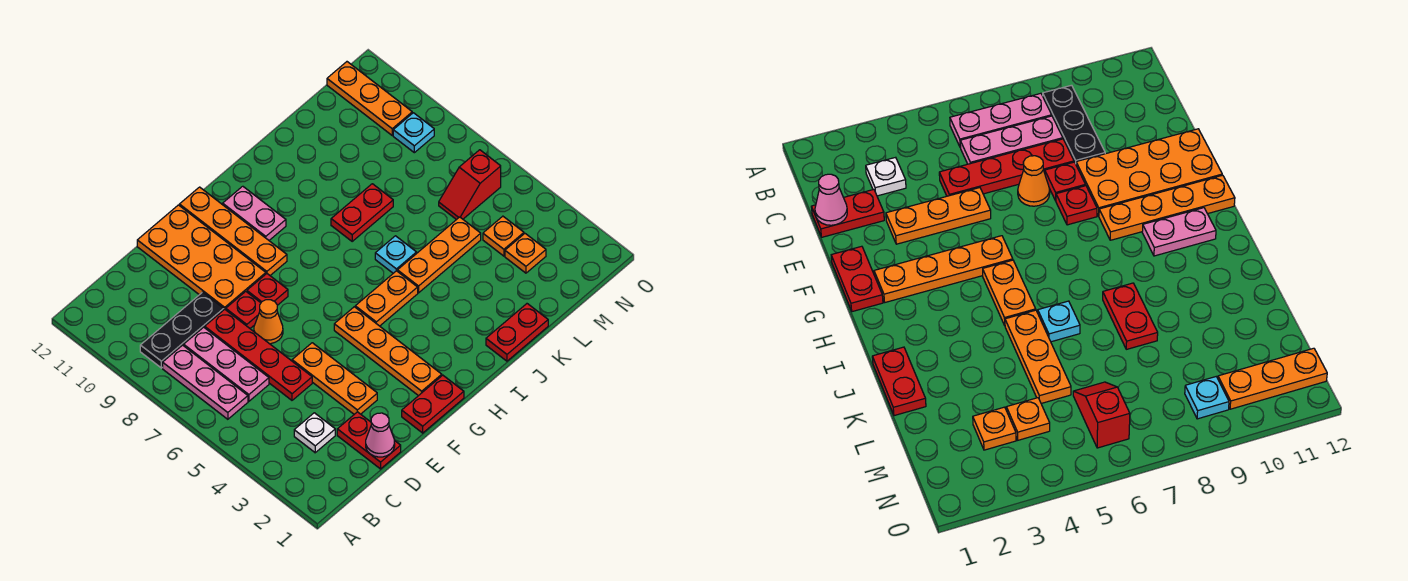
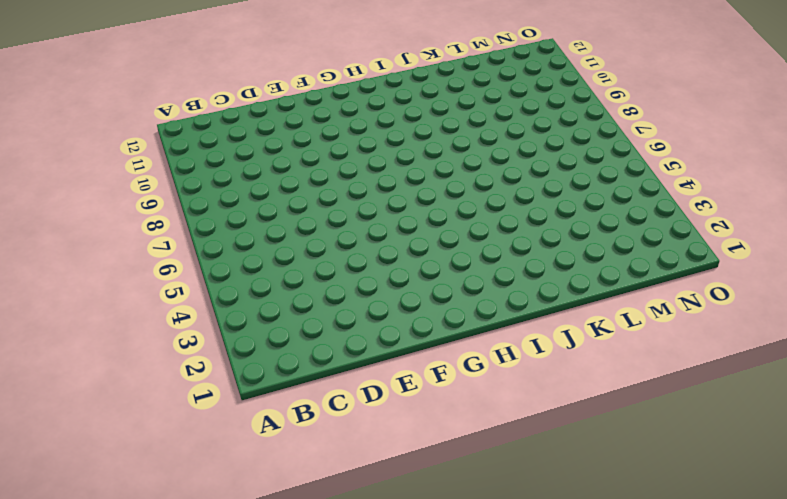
none -> pink plate B6:B8 level 1
none -> black plate B9:D9 level 1
none -> white plate C3 level 1

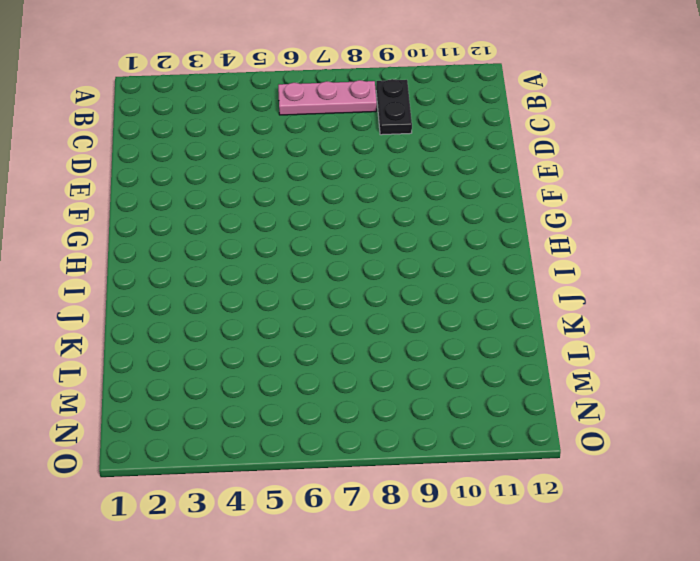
black plate B9:C9 level 1 -> black plate B9:D9 level 1
none -> white plate C3 level 1
none -> pink plate C6:C8 level 1
none -> red plate D1:D2 level 1

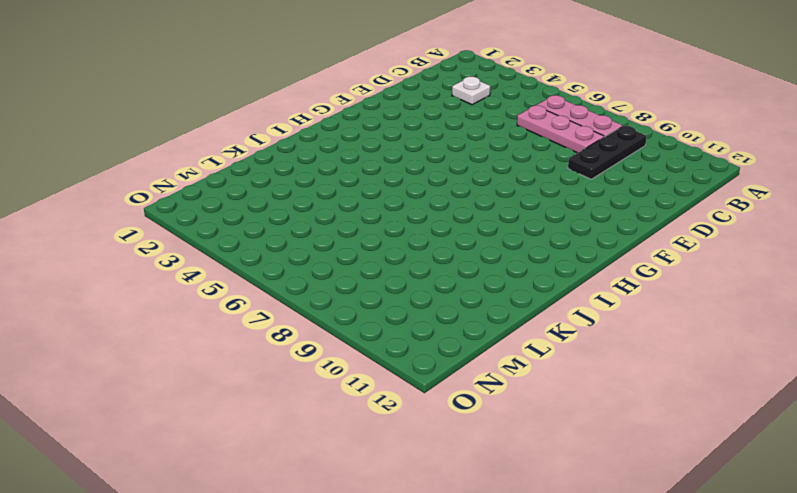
none -> red plate D1:D2 level 1
none -> red plate D5:D8 level 1
none -> orange plate E3:E5 level 1

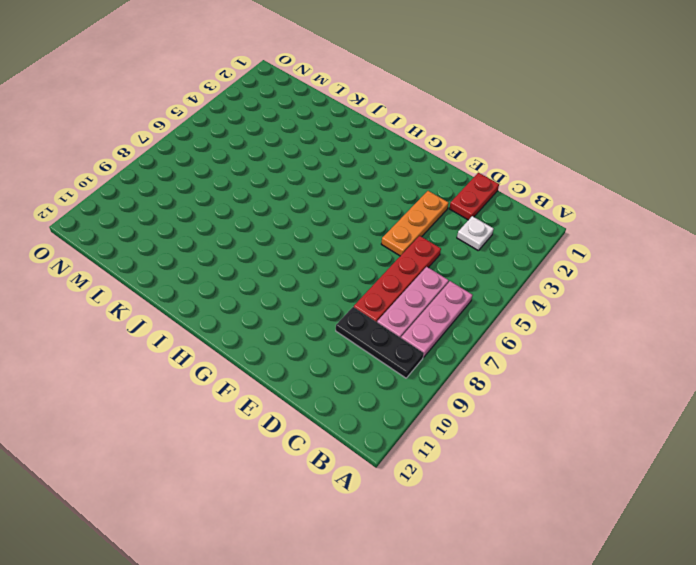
none -> orange cone E7 level 1
none -> red plate E8 level 1
none -> orange plate E9:F12 level 1

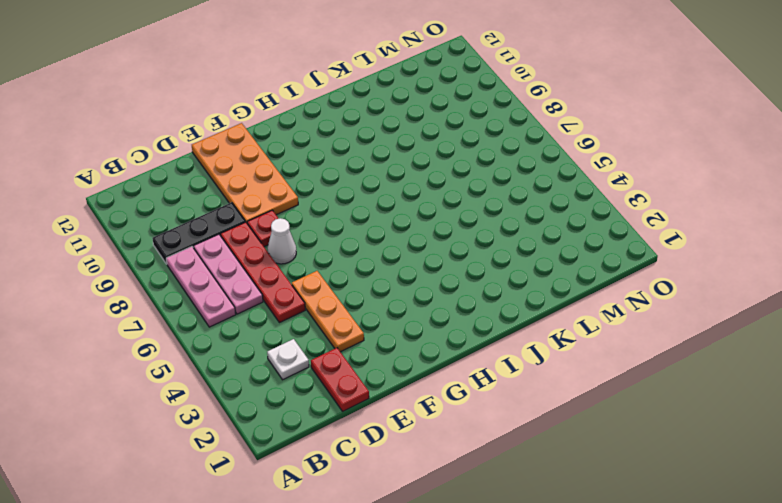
white cone E7 level 1 -> orange cone E7 level 1
none -> red plate F1:G1 level 1
none -> red plate F8 level 1
none -> orange plate G2:G5 level 1

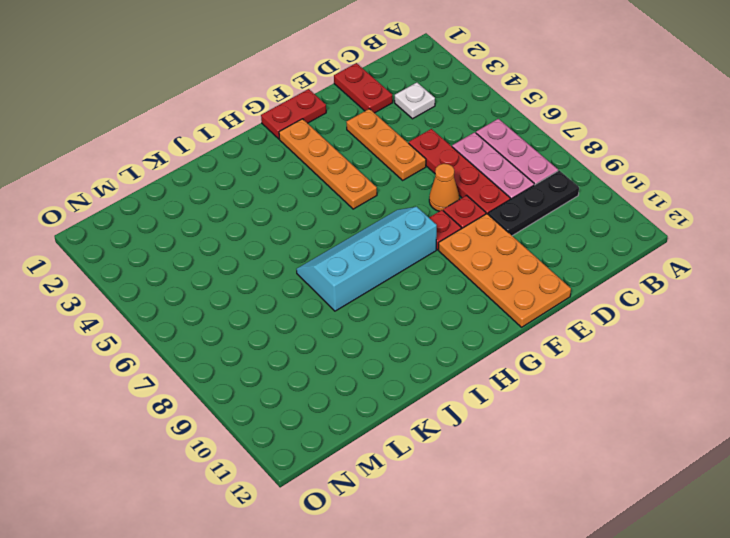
cyan slope G7:J8 level 1 top 8 -> red plate J8:K8 level 1
none -> orange plate G9:G12 level 1
none -> orange plate H5:I5 level 1
none -> pink plate H10:H11 level 1

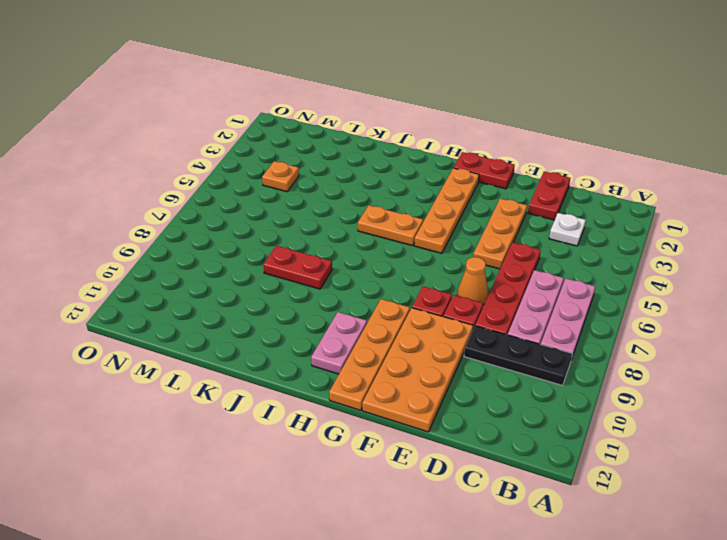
none -> red plate J1:K1 level 1
none -> orange plate J5:L5 level 1
none -> cyan plate J6 level 1

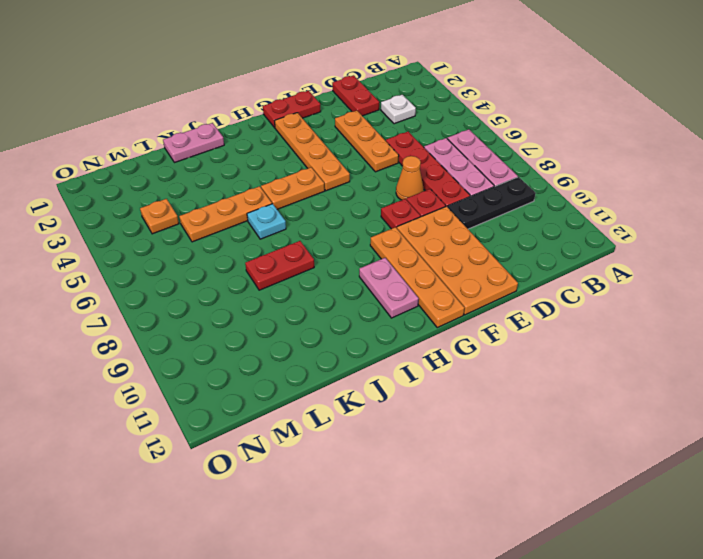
pink plate J1:K1 level 1 -> red plate J1:K1 level 1
none -> orange plate M3 level 1
none -> red slope M6:N6 level 1 top N
none -> cyan plate N9 level 1

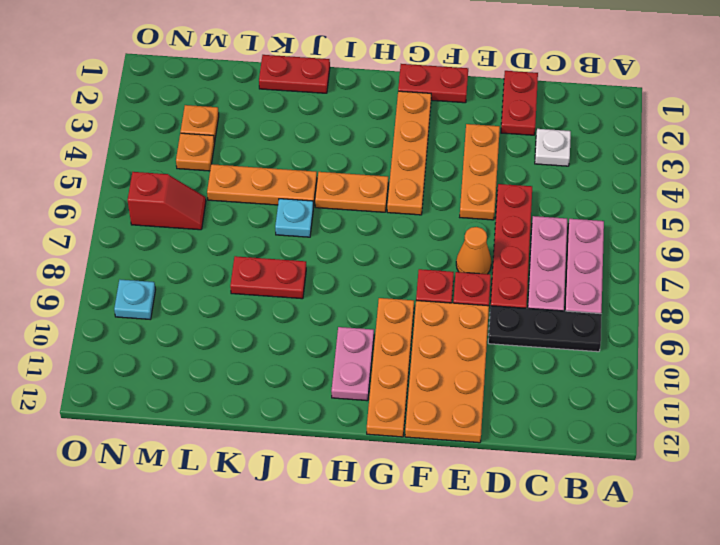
none -> orange plate N10:N12 level 1
none -> pink cone D1 level 2

